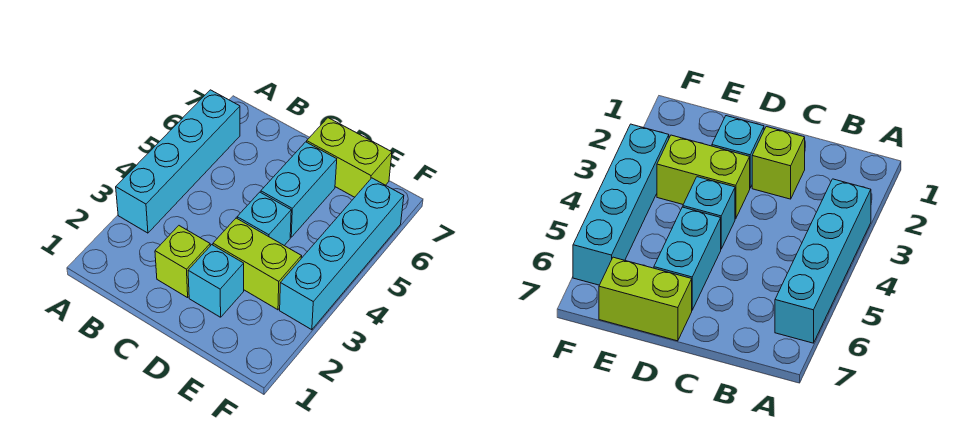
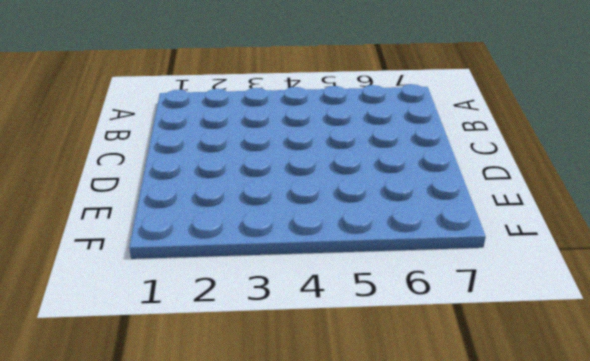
none -> cyan brick A3:A6 level 1
none -> lime brick C2 level 1

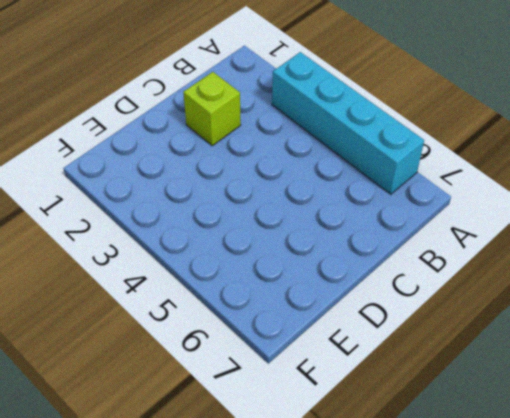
none -> cyan brick D2 level 1
none -> lime brick D3:E3 level 1

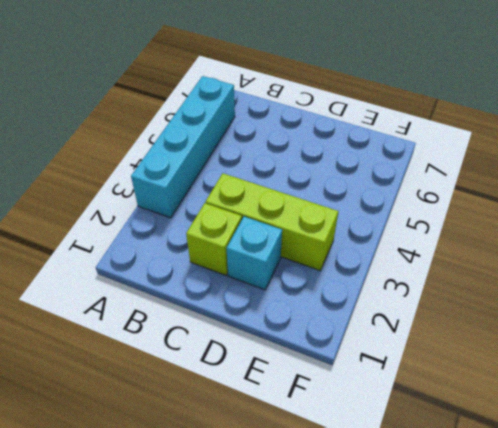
lime brick C3:E3 level 1 -> lime brick D3:E3 level 1
none -> cyan brick D4 level 1
none -> cyan brick D5:D6 level 1

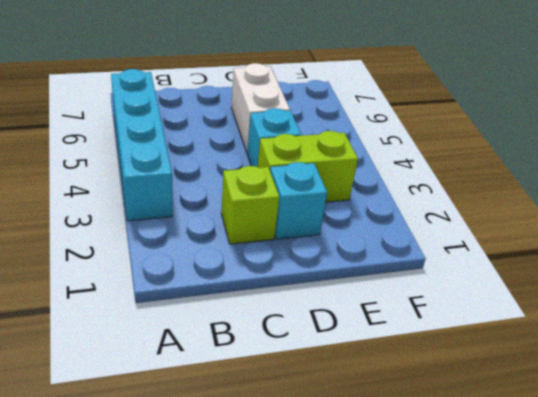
white brick D5:D6 level 1 -> cyan brick D5:D6 level 1
none -> lime brick D7:E7 level 1
none -> cyan brick F3:F6 level 1

